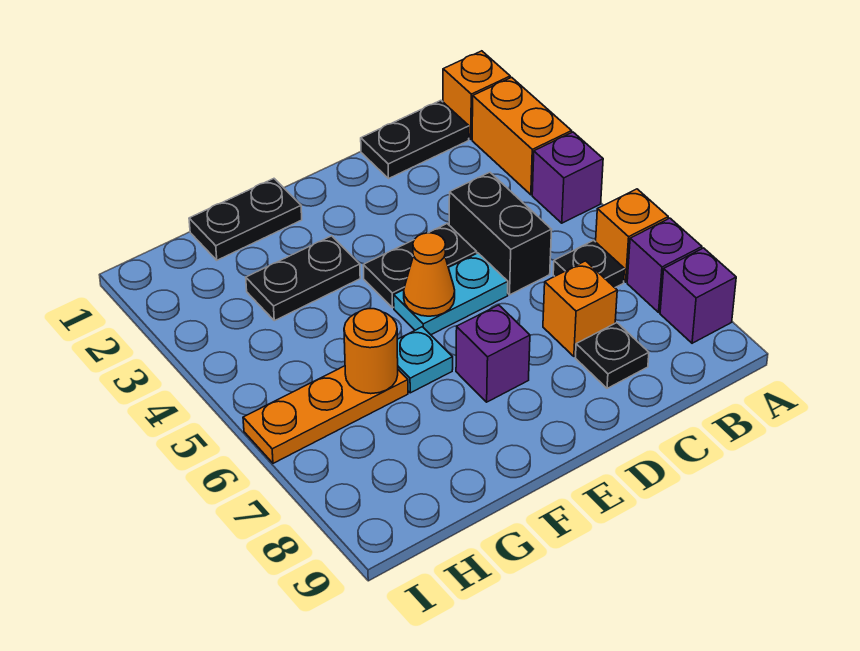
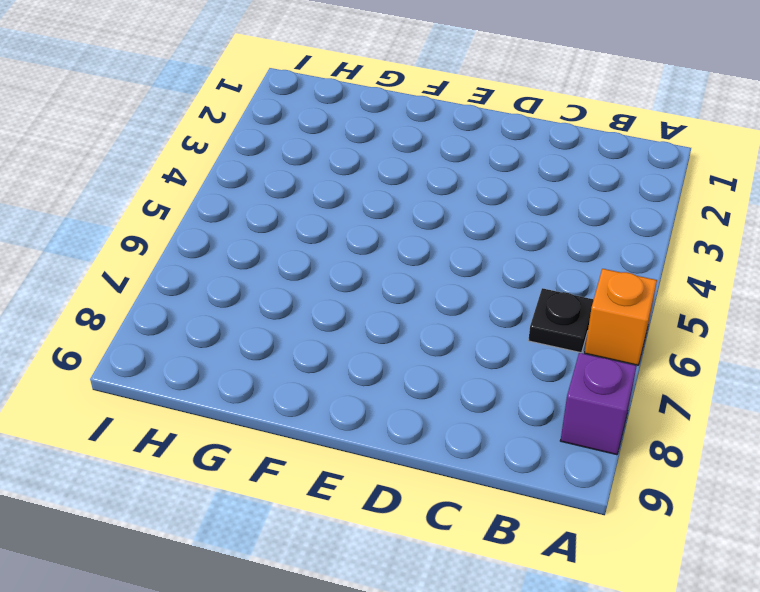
none -> orange brick A1 level 1
none -> orange brick A2:A3 level 1
none -> purple brick A4 level 1

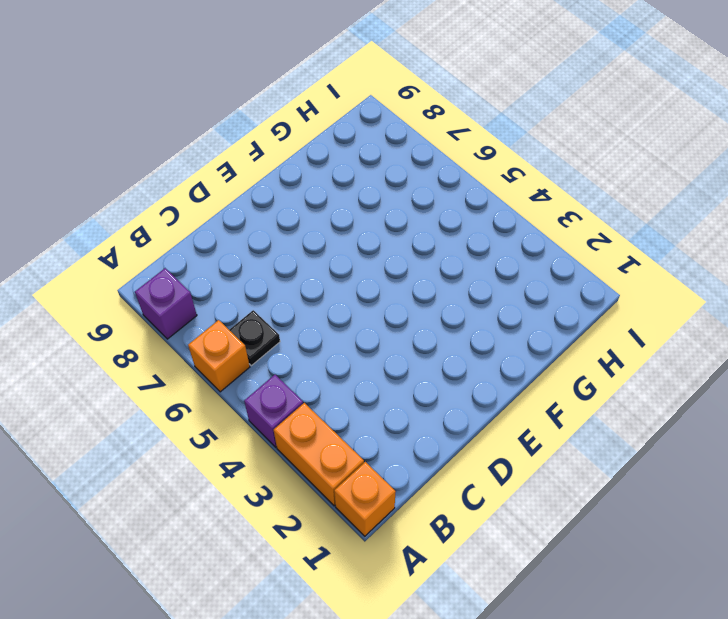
none -> purple brick A7 level 1
none -> black plate B1:C1 level 1
none -> black brick C4:C5 level 1

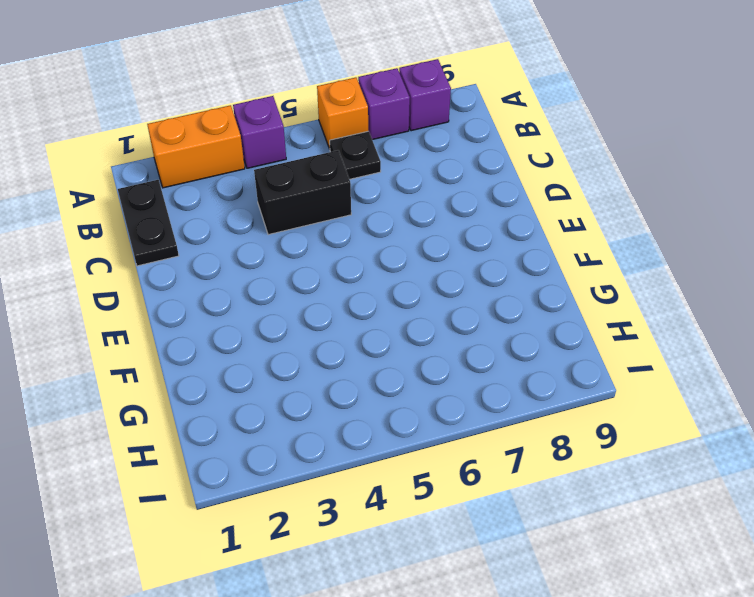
none -> orange brick A1 level 1
none -> orange brick C7 level 1
none -> black plate C8 level 1

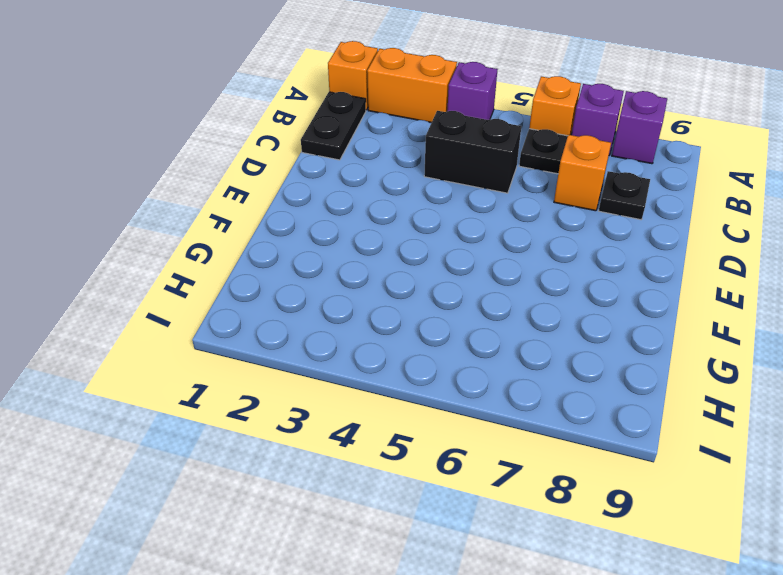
none -> black plate D4:E4 level 1
none -> cyan plate D5:E5 level 1
none -> purple brick E7 level 1

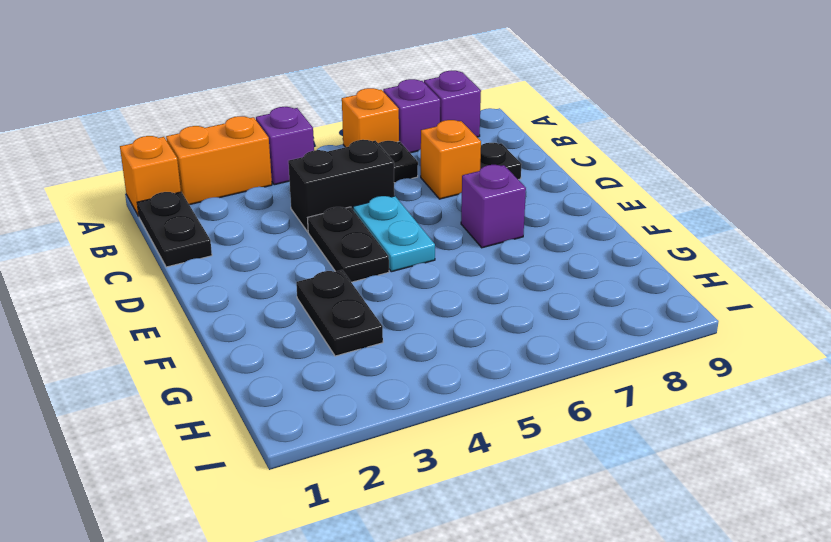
none -> black plate F1:G1 level 1
none -> cyan plate F6 level 1
none -> orange plate G6:I6 level 1

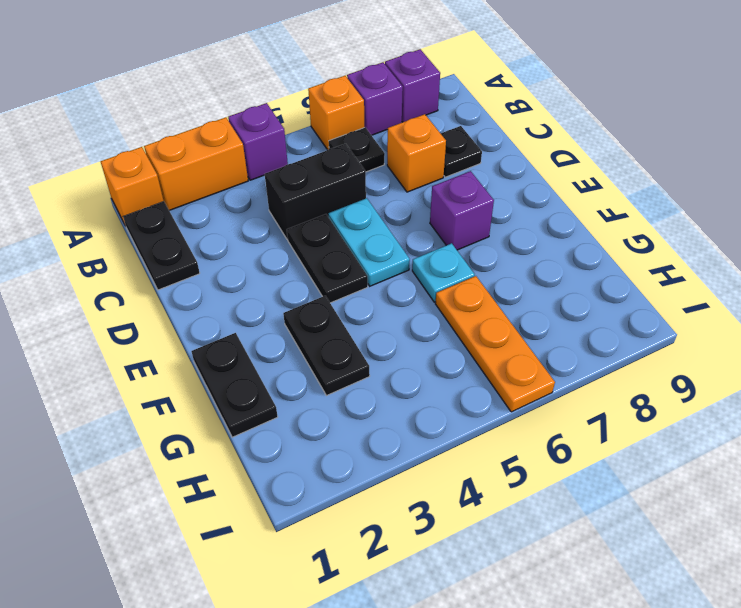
none -> orange cone E5 level 2
none -> orange round brick G6 level 2

